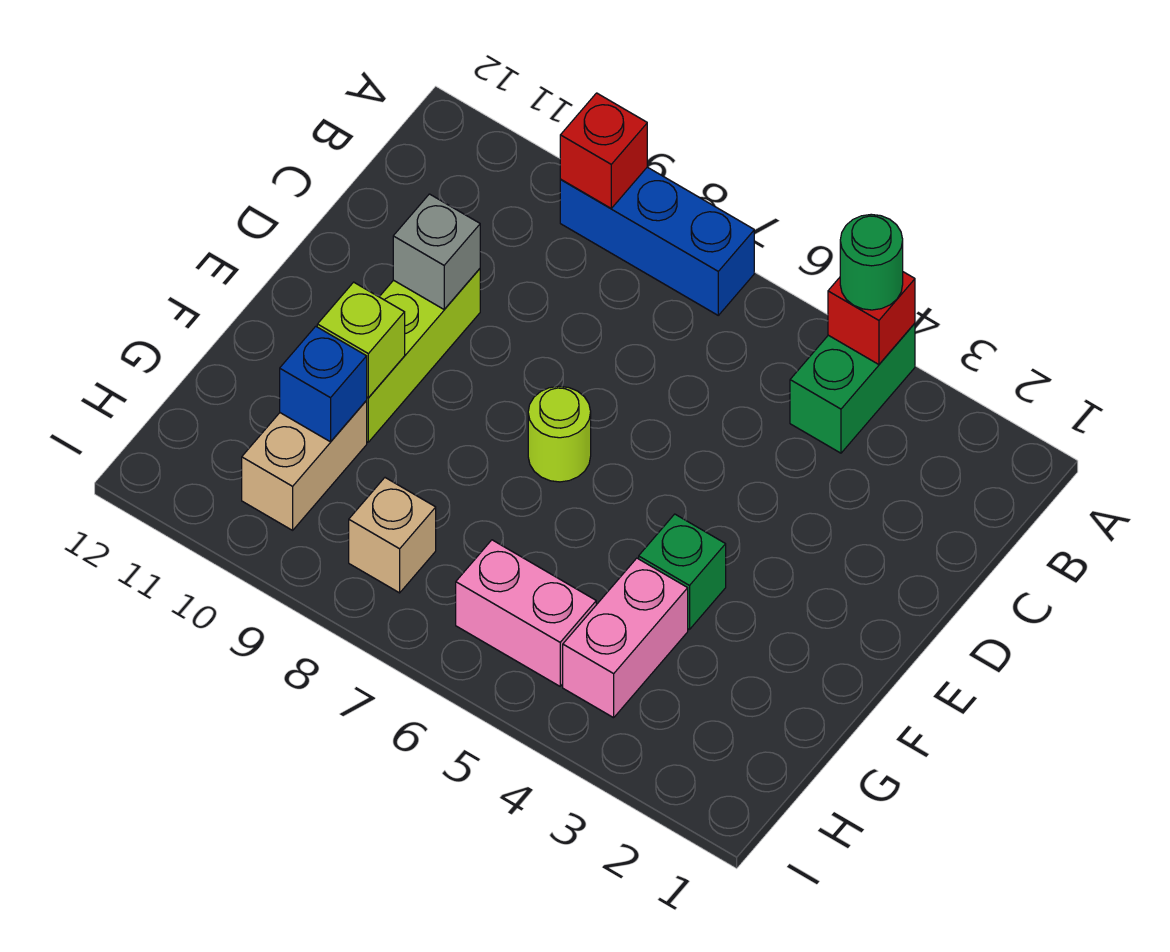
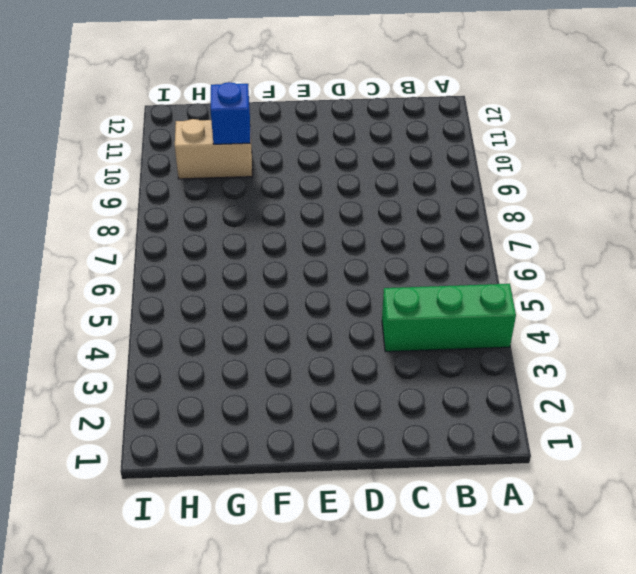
green brick A4:C4 level 1 -> green brick A4:B4 level 1
none -> blue brick A7:A9 level 1
none -> lime brick D10:F10 level 1
none -> lime round brick E7 level 1

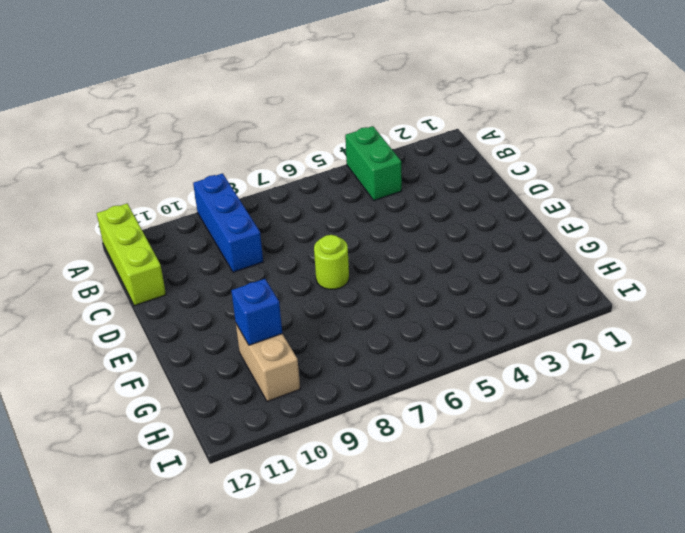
blue brick A9:C9 level 1 -> blue brick A7:A9 level 1
lime brick A12:C12 level 1 -> lime brick D10:F10 level 1
none -> green brick F4 level 1
none -> pink brick G4:H4 level 1
none -> pink brick H5:H6 level 1

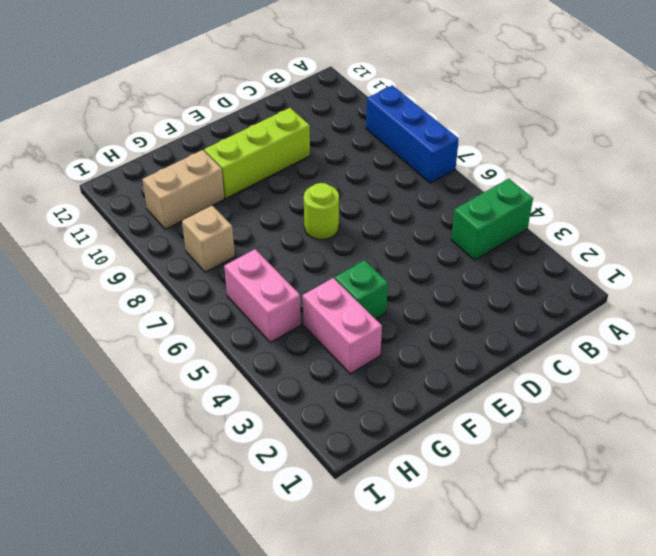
pink brick G3:G4 level 1 -> pink brick G4:H4 level 1
none -> red brick A4 level 2
none -> red brick A9 level 2
none -> grey brick D10 level 2

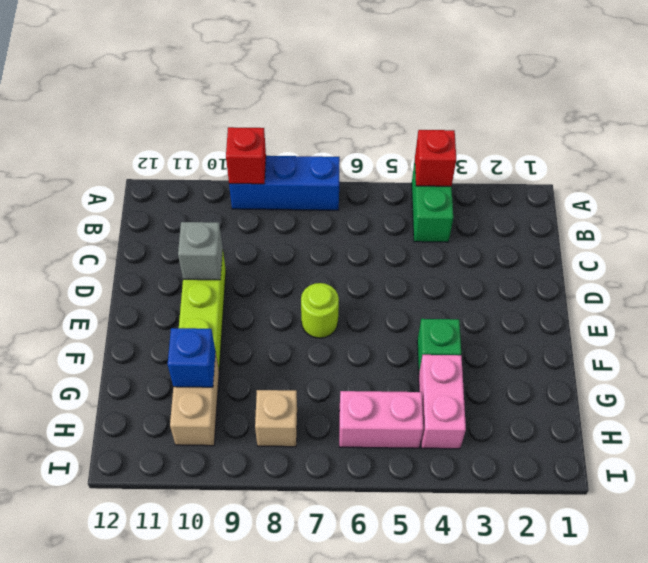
none -> lime brick F10 level 2
none -> green round brick A4 level 3

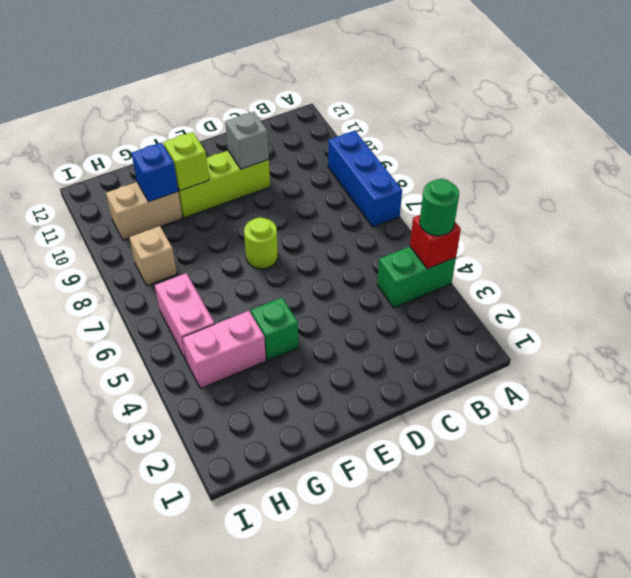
none -> red brick A9 level 2

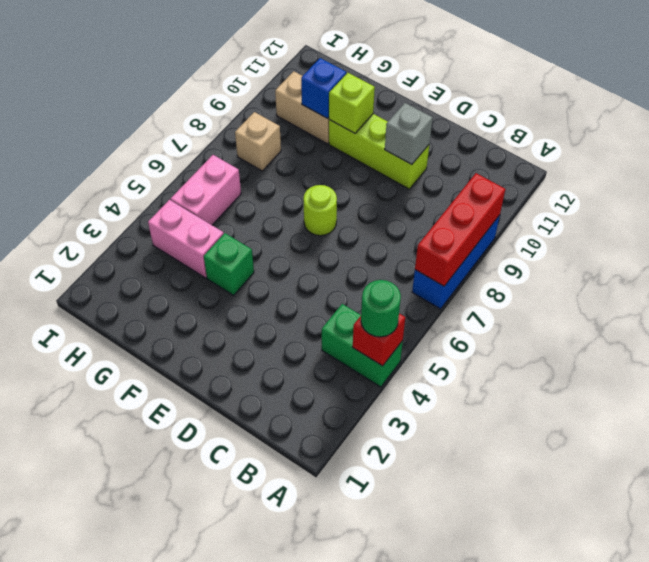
red brick A7:A9 level 2 -> red brick A9 level 2

